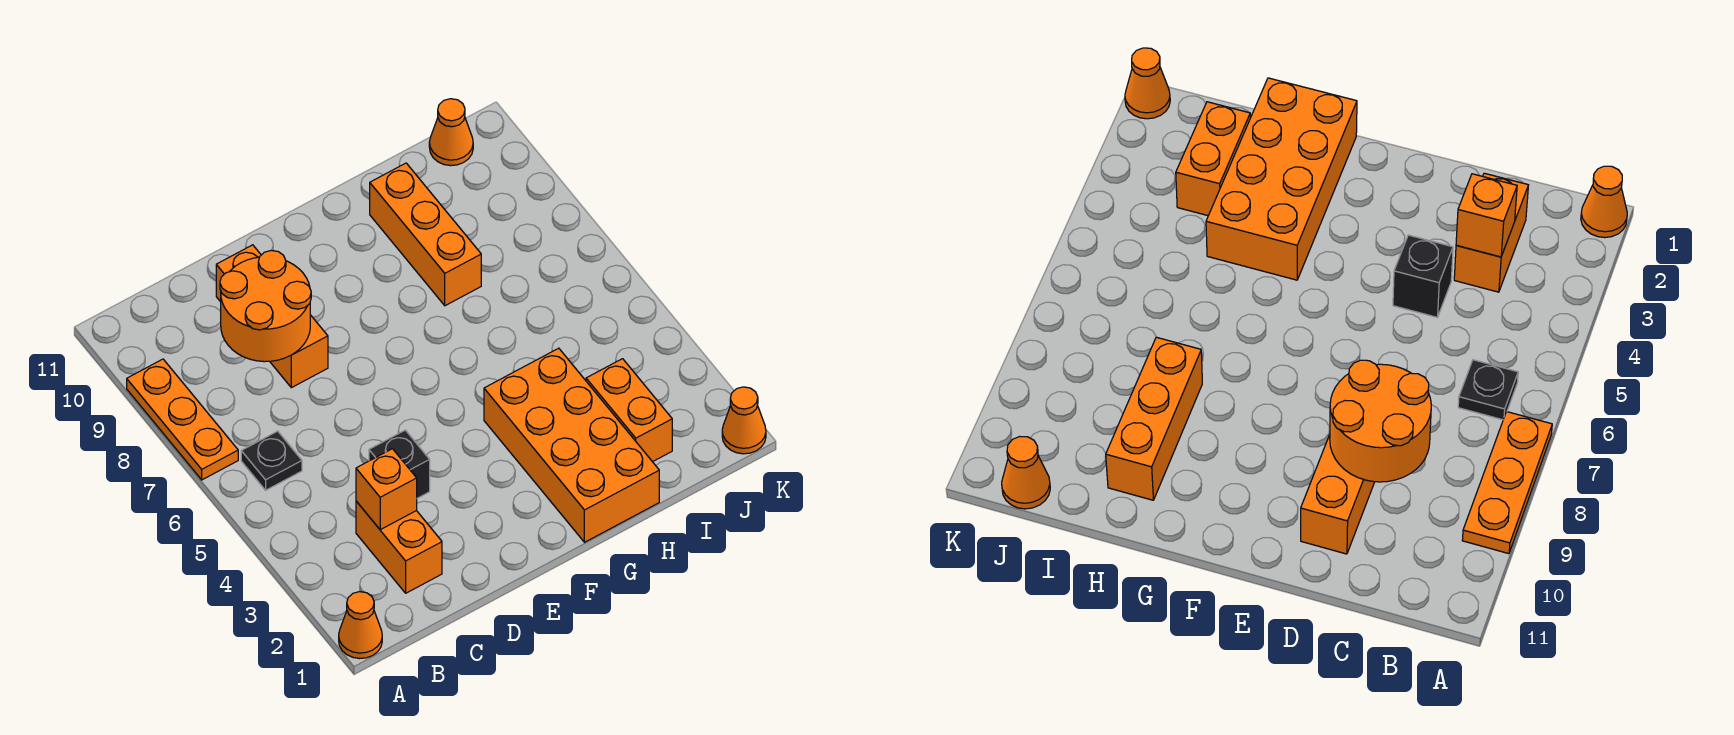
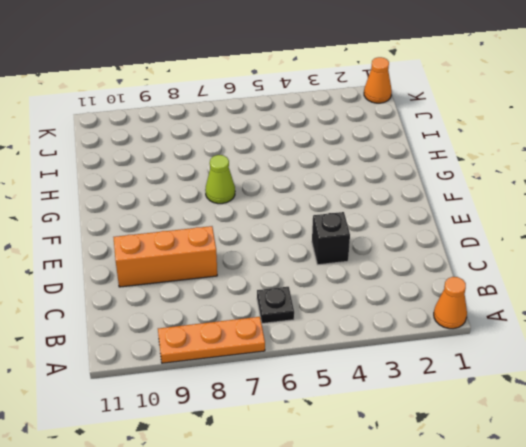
lime cone G7 level 1 -> none
none -> orange brick C2:C3 level 1
none -> orange brick G1:H4 level 1
none -> orange brick H8:H10 level 1

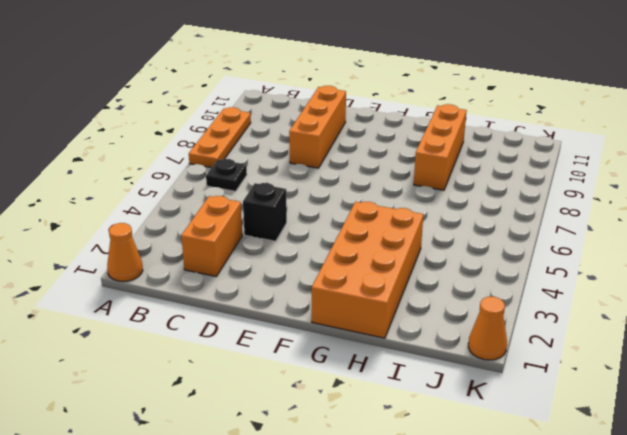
none -> orange brick I2:I3 level 1
none -> orange cone J11 level 1
none -> orange brick C3 level 2

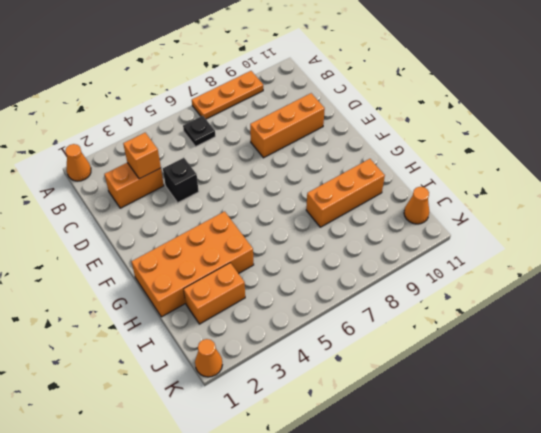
none -> orange round brick C8:D9 level 2

